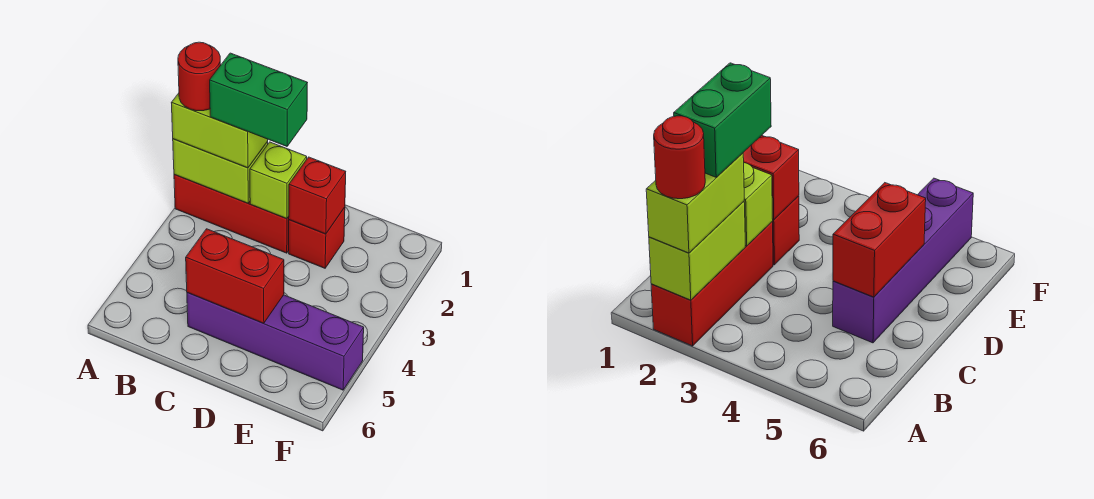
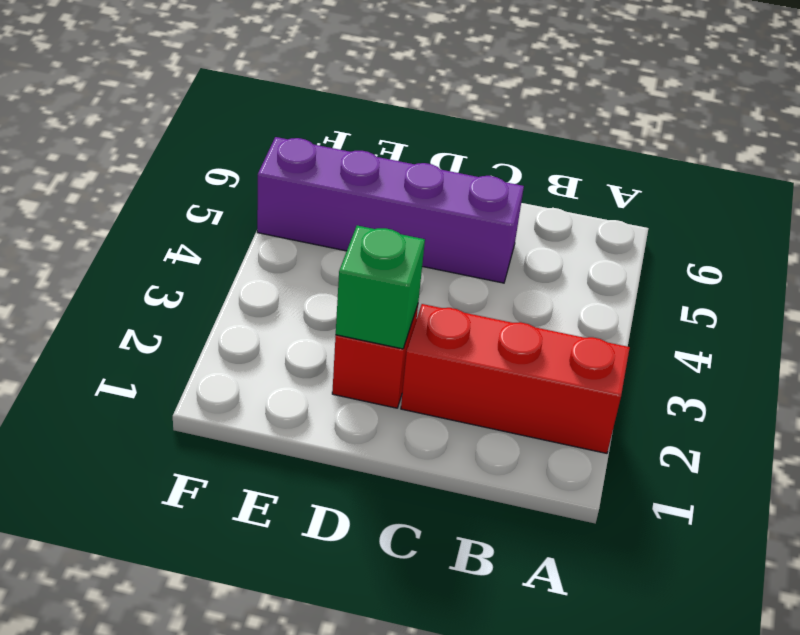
green brick D2 level 2 -> red brick D2 level 2
none -> lime brick A2:B2 level 2
none -> lime brick C2 level 2

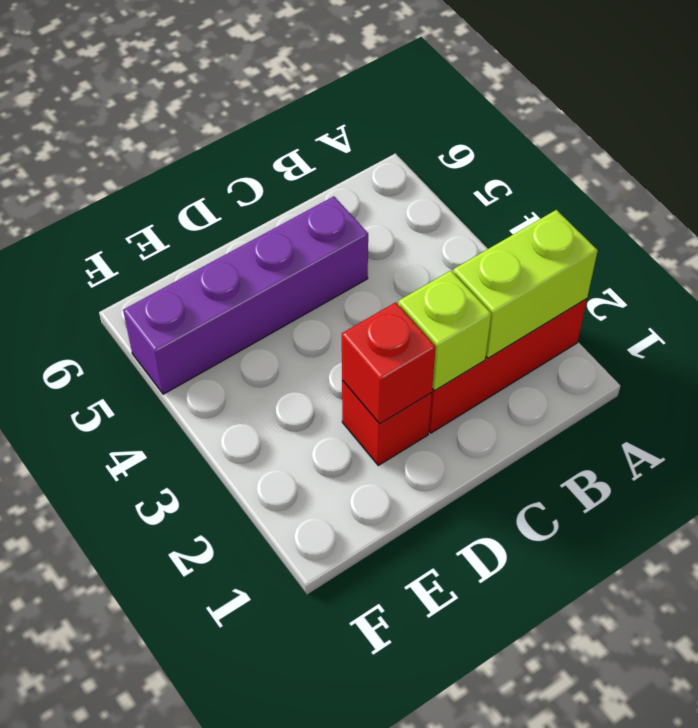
none -> red brick C5:D5 level 2
none -> lime brick A2:B2 level 3

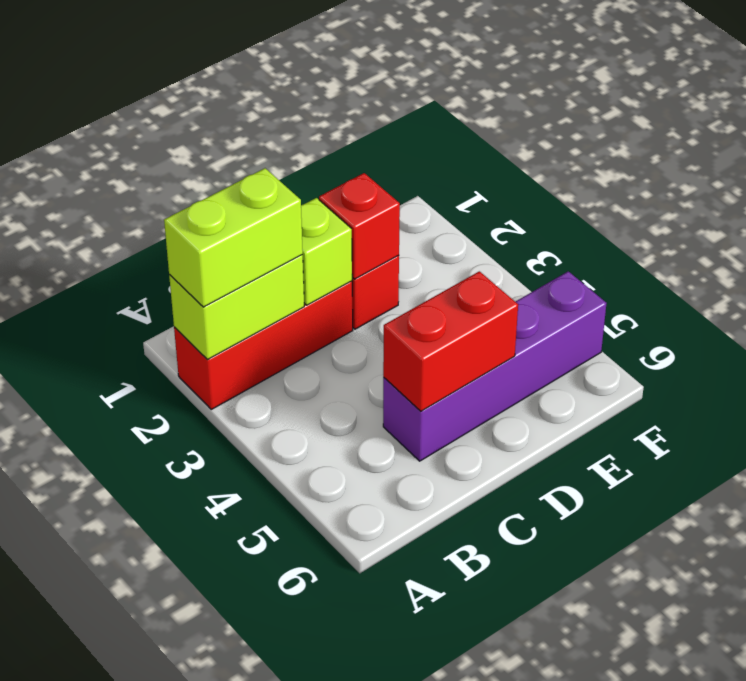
none -> red round brick A2 level 4
none -> green brick B2:C2 level 4

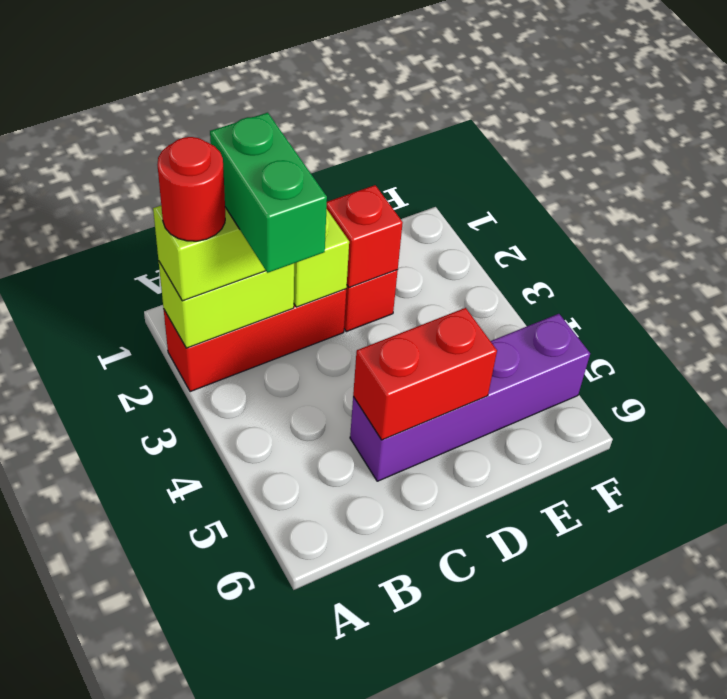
green brick B2:B3 level 4 -> green brick B2:C2 level 4

